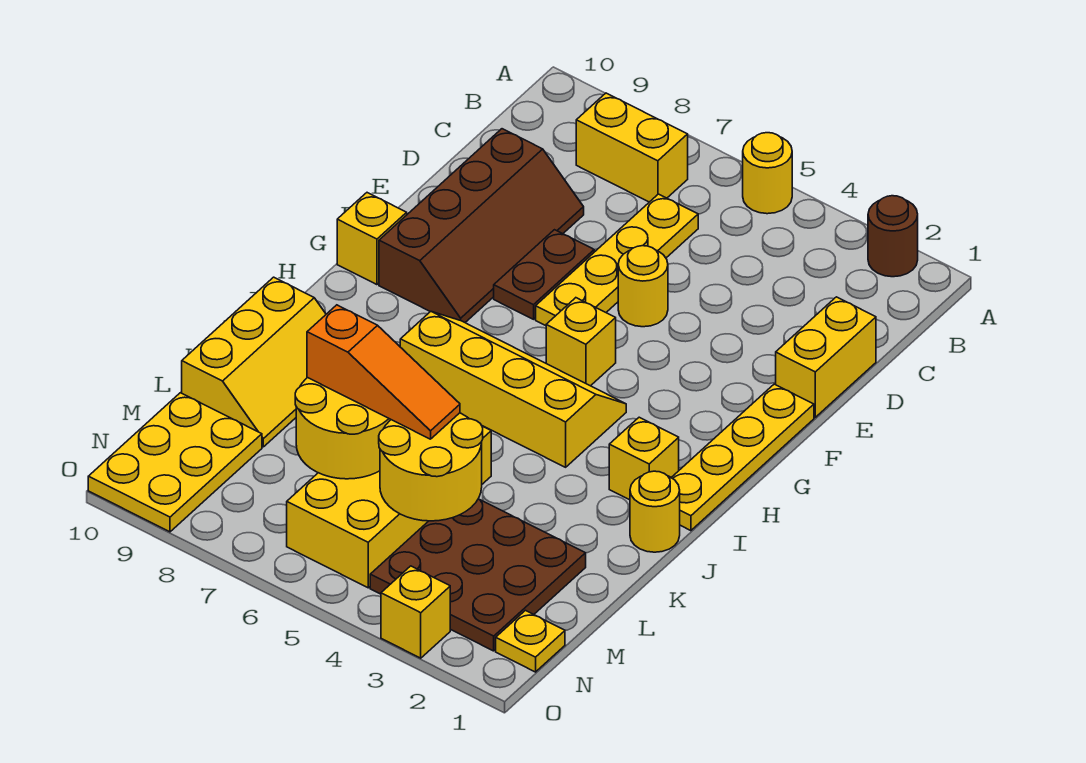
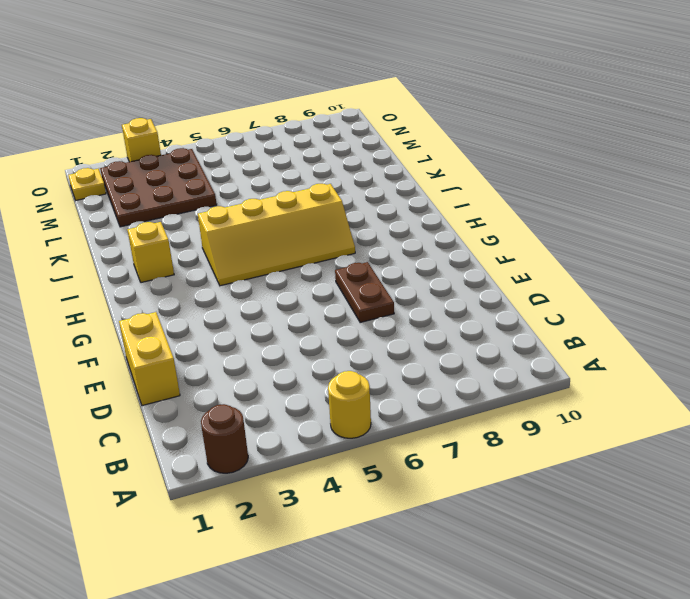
none -> yellow brick B7:B8 level 1
none -> yellow plate C6:F6 level 1
none -> brown slope D8:G9 level 1 top 9

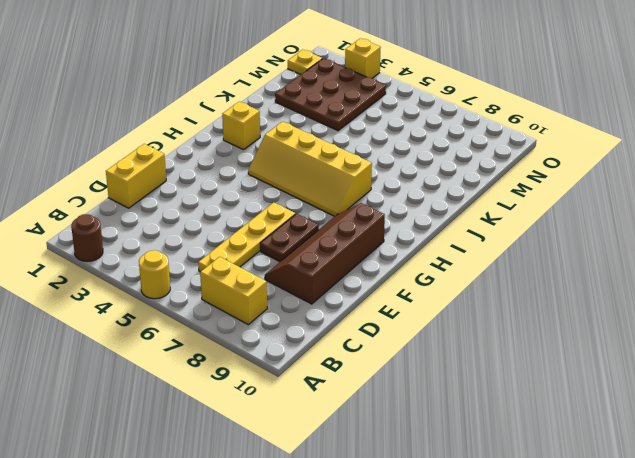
none -> yellow round brick E5 level 1
none -> yellow plate F1:I1 level 1
none -> yellow brick G5 level 1

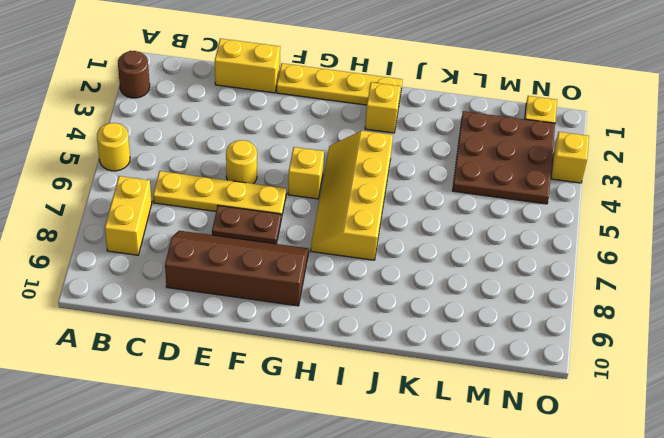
none -> yellow brick G10 level 1
none -> yellow round brick J1 level 1
none -> yellow slope J9:L10 level 1 top 10

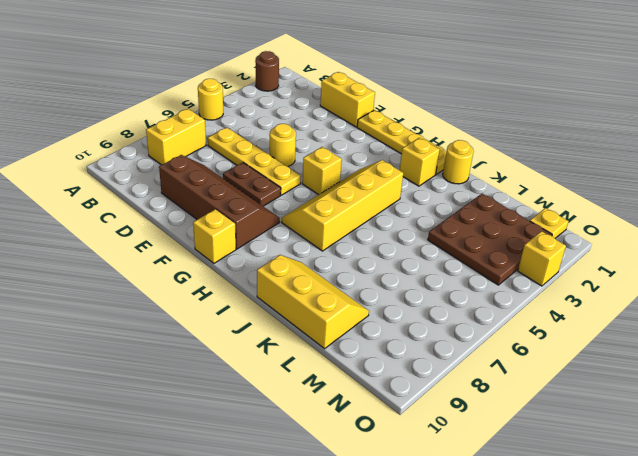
none -> yellow brick K5:N6 level 1
none -> yellow plate M9:O10 level 1
none -> yellow round brick L4:M5 level 2

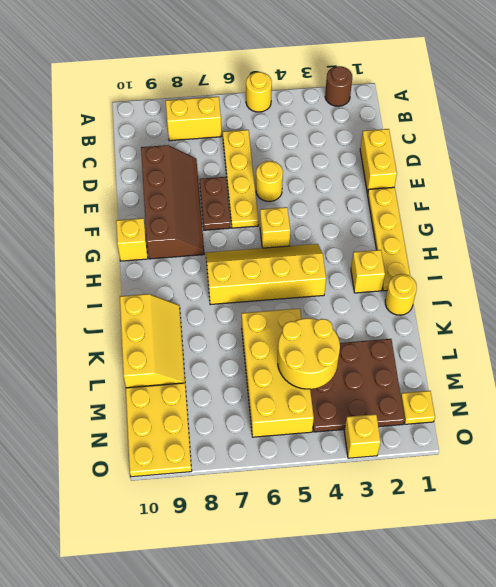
none -> yellow round brick L6:M7 level 2
none -> orange slope L5:L7 level 3 top 7

